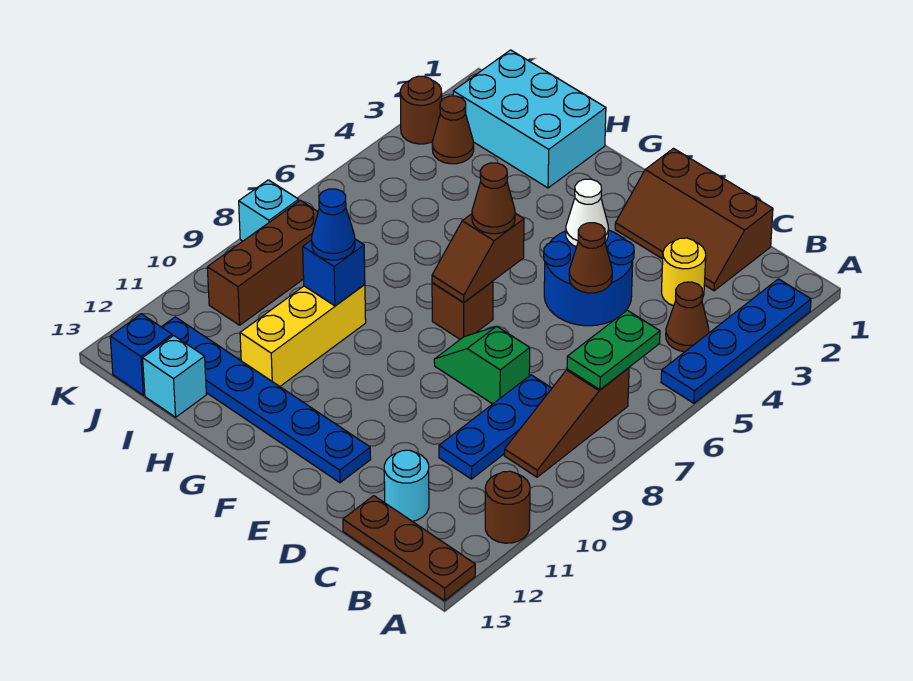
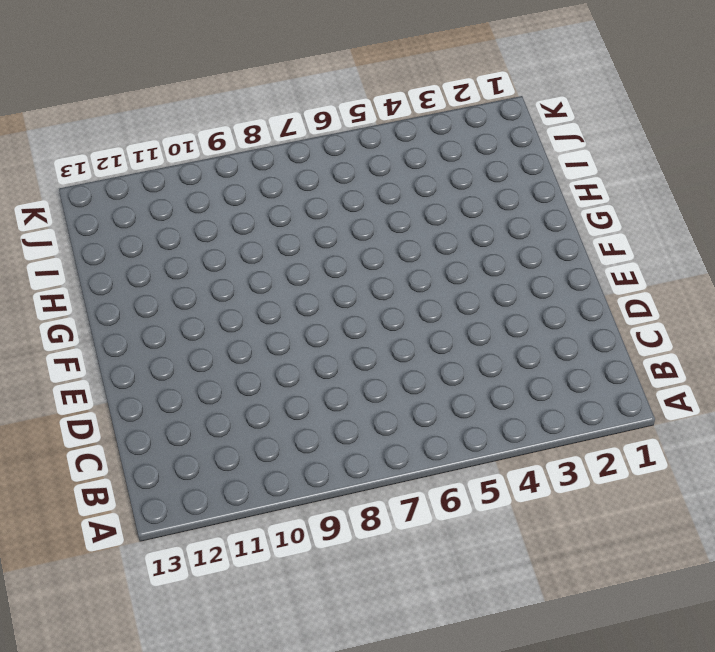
none -> blue plate A2:A5 level 1
none -> brown round brick A11 level 1
none -> brown plate A13:C13 level 1

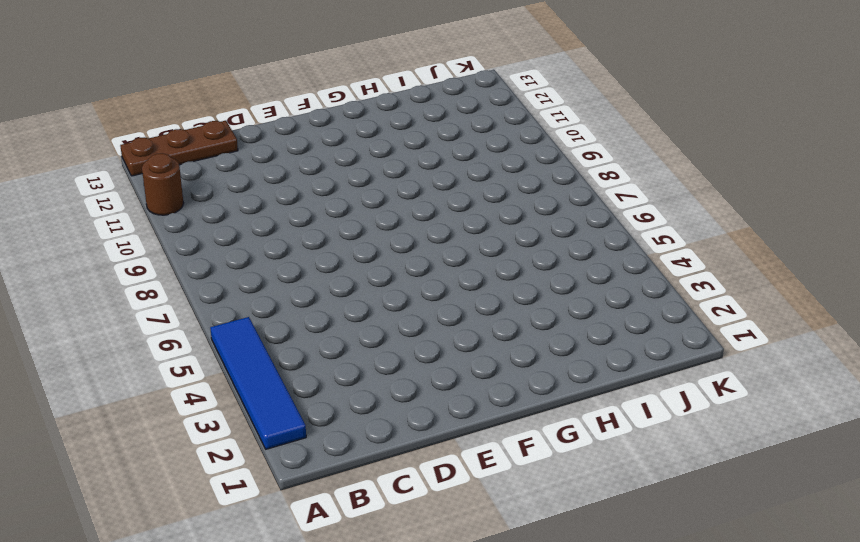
blue tile A2:A5 level 1 -> blue plate A2:A5 level 1
none -> brown cone B4 level 1
none -> brown slope B7:B9 level 1 top 7
none -> brown slope C1:E2 level 1 top 1

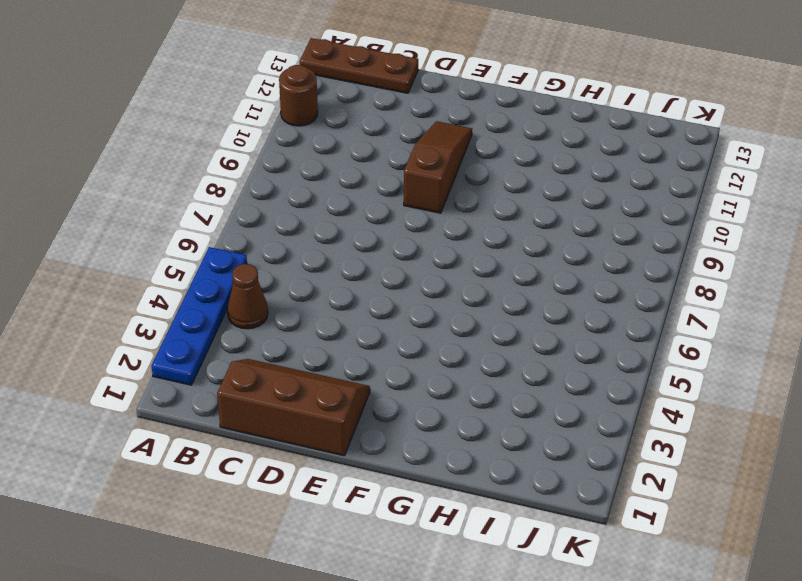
brown slope E9:E11 level 1 top 9 -> brown slope B7:B9 level 1 top 7
none -> yellow round brick C3 level 1
none -> blue plate C8:C10 level 1
none -> cyan round brick C12 level 1

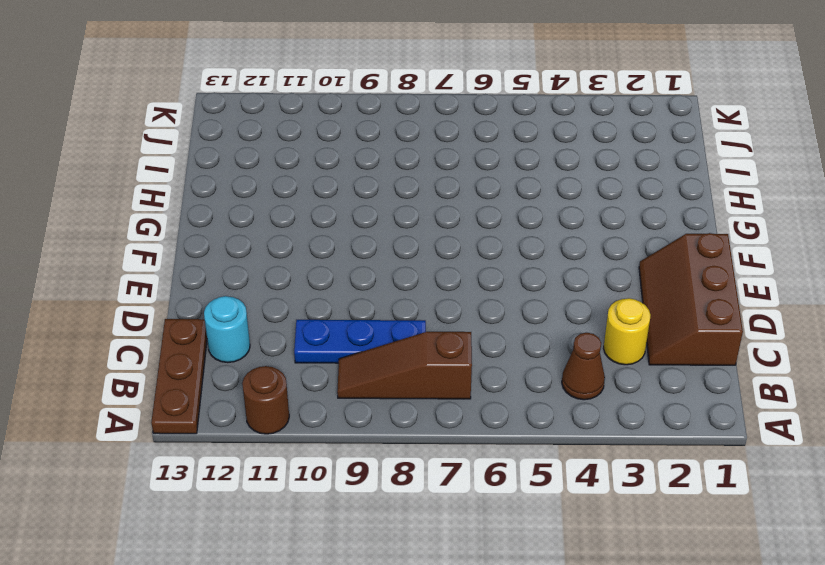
none -> blue plate A2:A5 level 1
none -> blue round brick D4:E5 level 1
none -> green slope D8:E8 level 1 top D

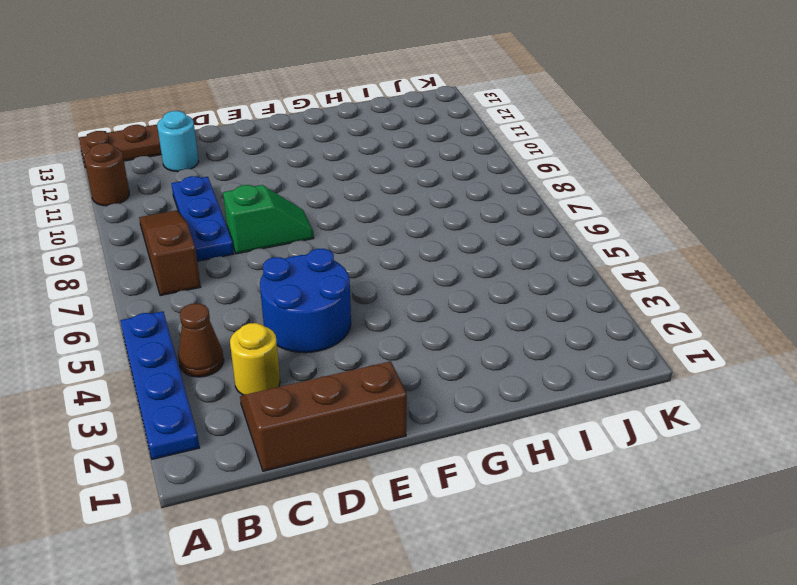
none -> blue plate E12:J12 level 1
none -> brown brick F7 level 1
none -> cyan brick H1:J2 level 1

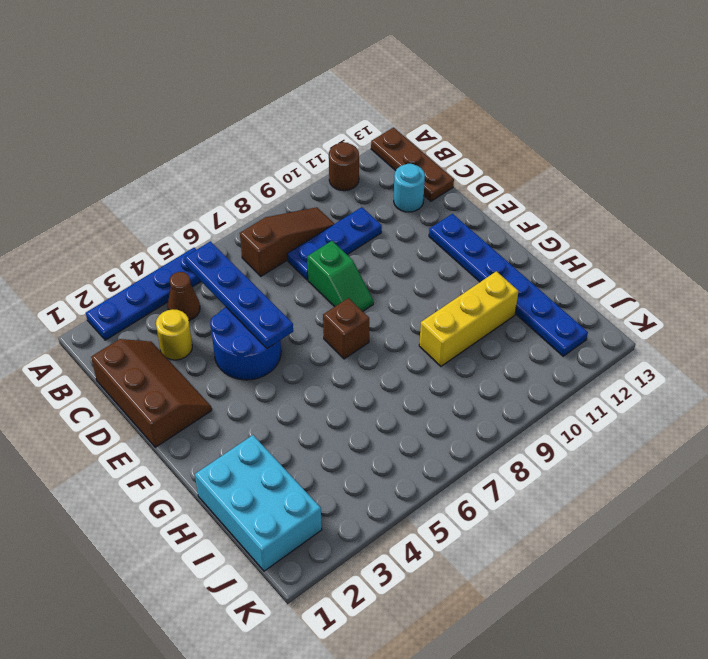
blue plate B5:E5 level 2 -> brown cone D5 level 2
none -> cyan brick I13 level 1
none -> brown cone J3 level 1
none -> brown brick J8:J10 level 1

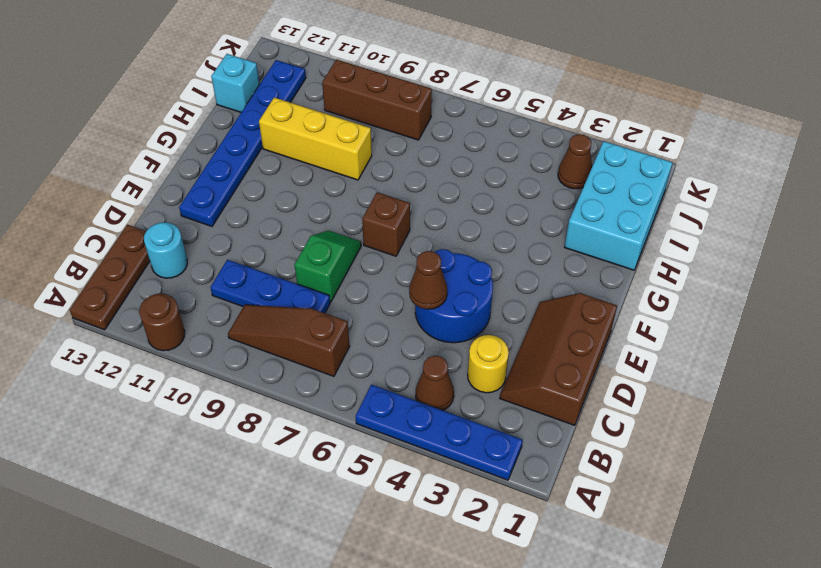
none -> blue brick J13 level 1
none -> brown round brick K3 level 1
none -> cyan brick K8 level 1

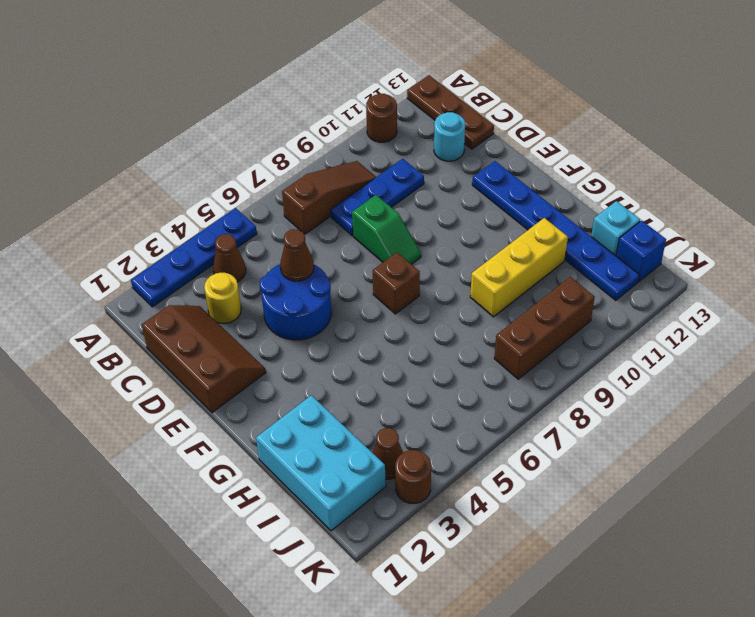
none -> cyan brick K8 level 1
none -> green plate B6:B7 level 2
none -> white cone E4 level 2

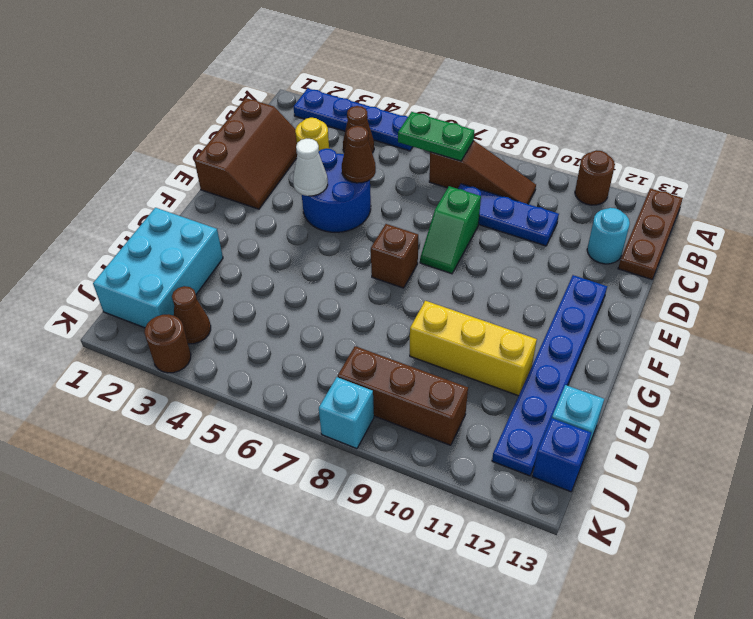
none -> brown slope F6:F7 level 2 top 6
none -> blue brick H9 level 2
none -> brown cone F6 level 3

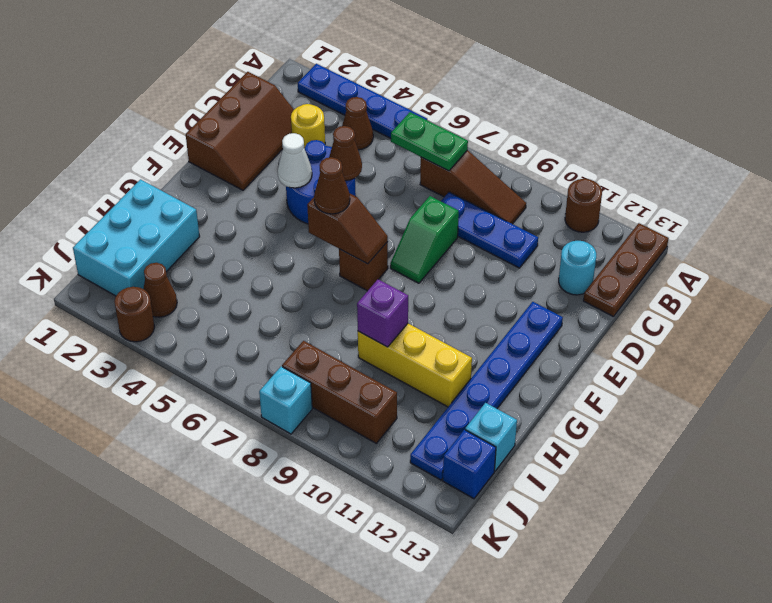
purple brick H9 level 2 -> blue brick H9 level 2
none -> blue cone H9 level 3

